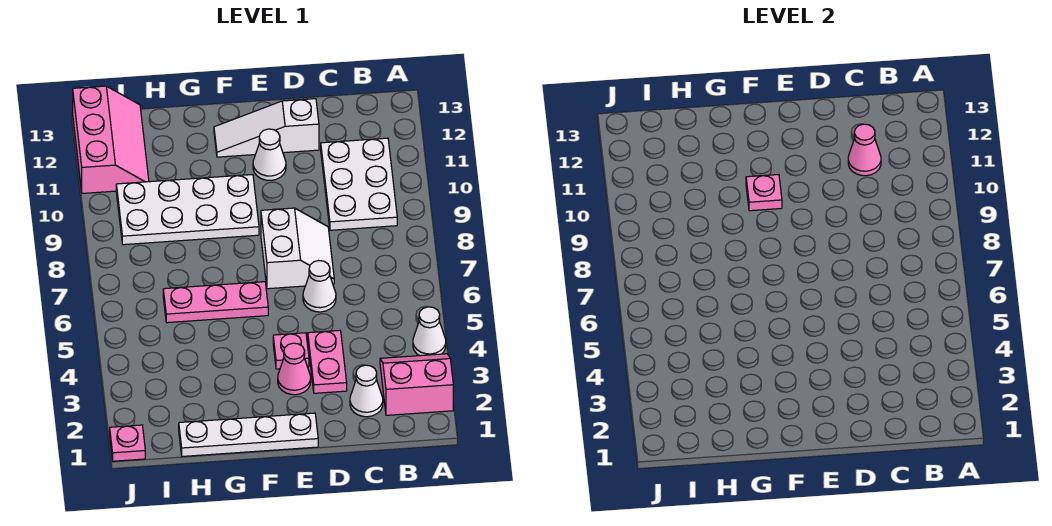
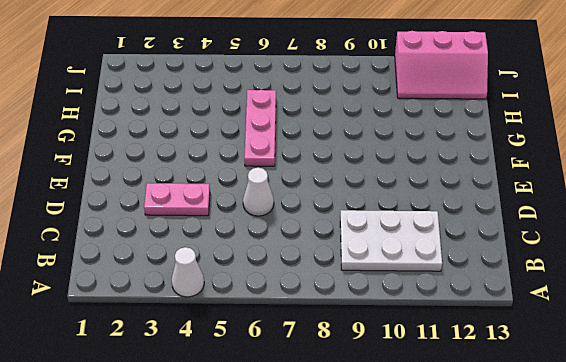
none -> pink slope A2:B3 level 1 top 2
none -> white cone C2 level 1
none -> white slope D7:E8 level 1 top E

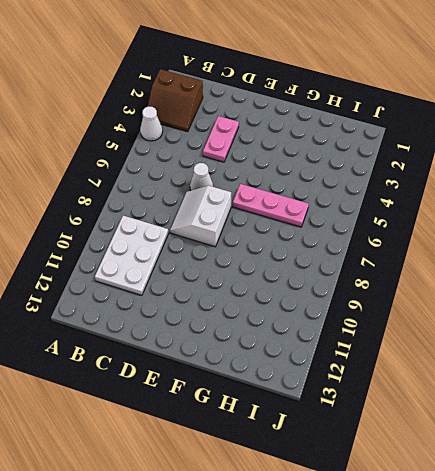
brown slope A2:B3 level 1 top 2 -> pink slope A2:B3 level 1 top 2
none -> white cone C2 level 1
none -> white slope D12:F12 level 1 top D
none -> white plate E1:H1 level 1

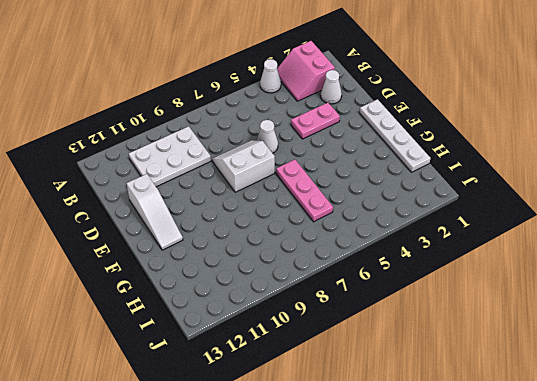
none -> pink cone E3 level 1
none -> pink plate E4 level 1
none -> white cone E11 level 1

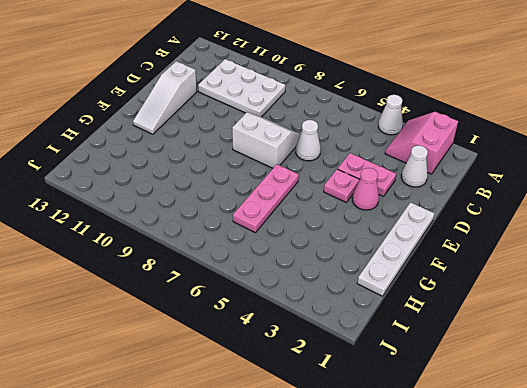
none -> white cone E11 level 1
none -> white plate F9:I10 level 1
none -> pink slope I11:J13 level 1 top J

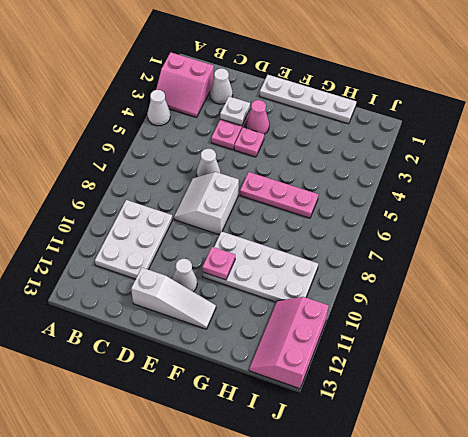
white plate D3 level 2 -> none
none -> pink plate J1 level 1
none -> pink cone C11 level 2

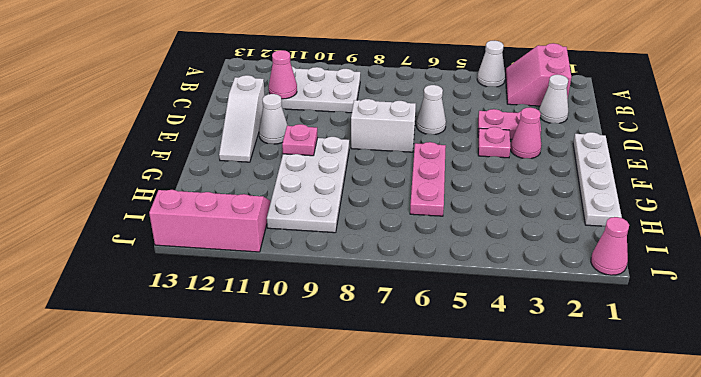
pink cone J1 level 1 -> pink plate J1 level 1

